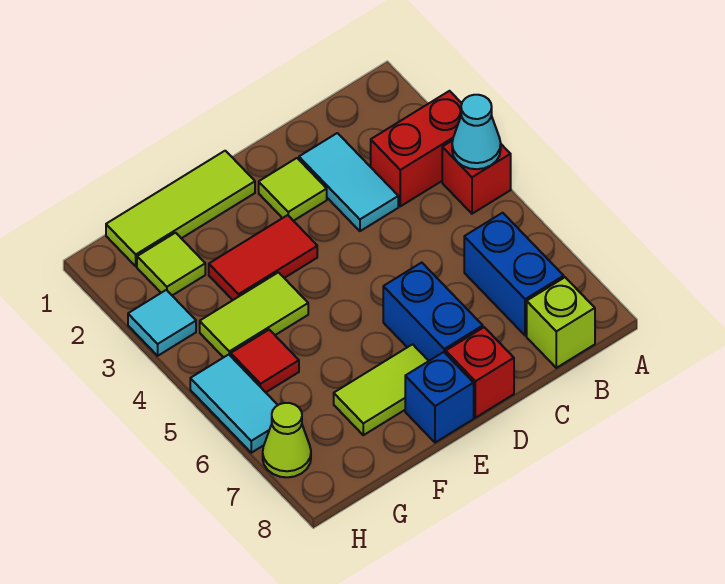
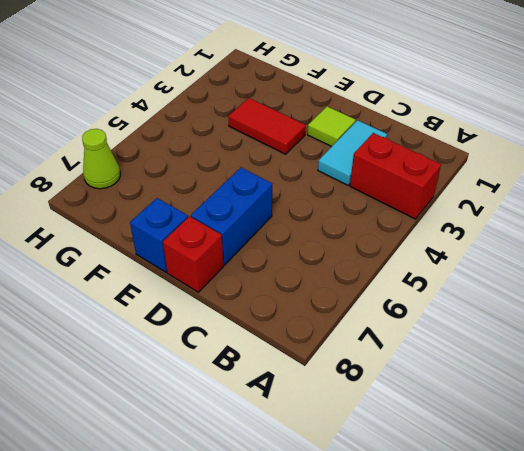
none -> red brick A4 level 1
none -> blue brick B6:B7 level 1
none -> lime brick B8 level 1

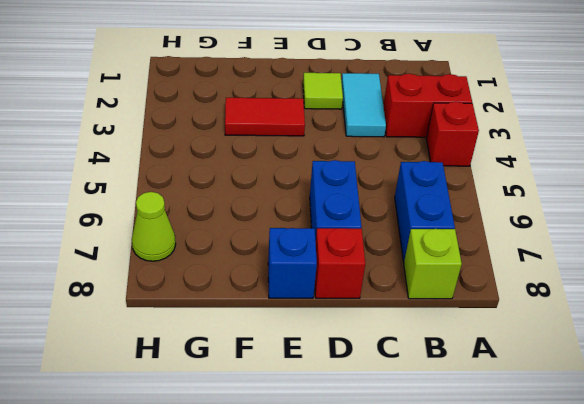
none -> lime tile E1:G1 level 1
none -> lime tile E7:F7 level 1
none -> lime tile F4:G4 level 1

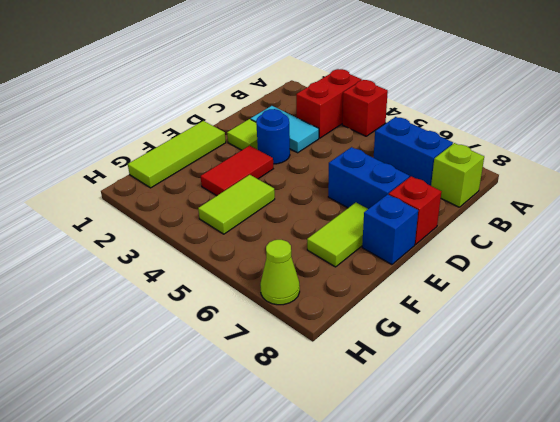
blue round brick D3 level 1 -> none
none -> lime tile G2 level 1
none -> red tile G5 level 1
none -> cyan tile H3 level 1

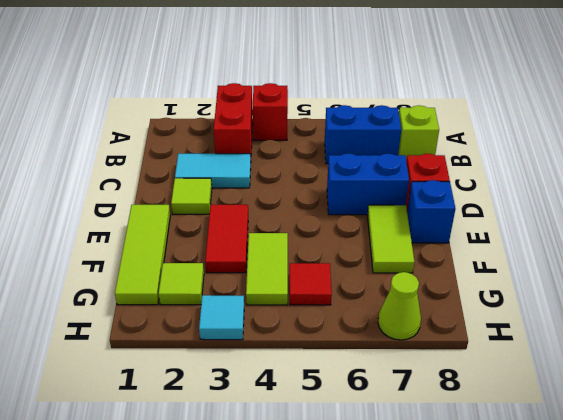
none -> cyan tile H5:H6 level 1
none -> cyan cone A4 level 2

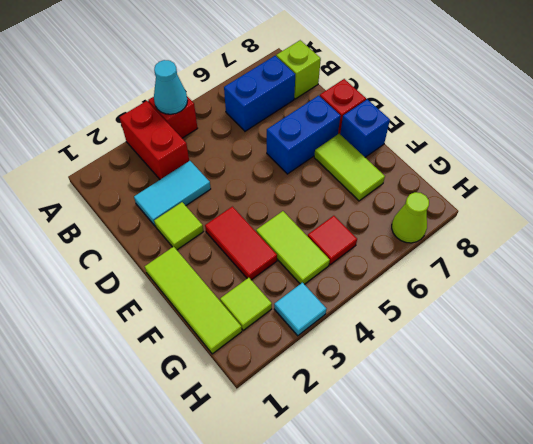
none -> cyan tile H5:H6 level 1

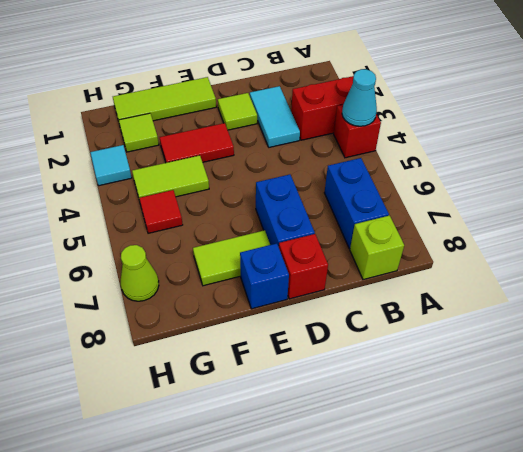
none -> cyan tile H5:H6 level 1

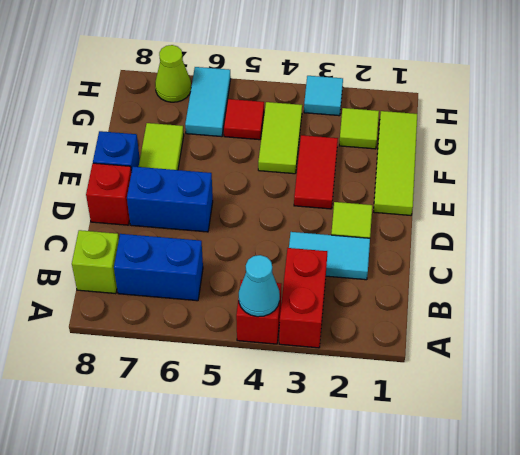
cyan tile G6:H6 level 1 -> cyan tile H5:H6 level 1

